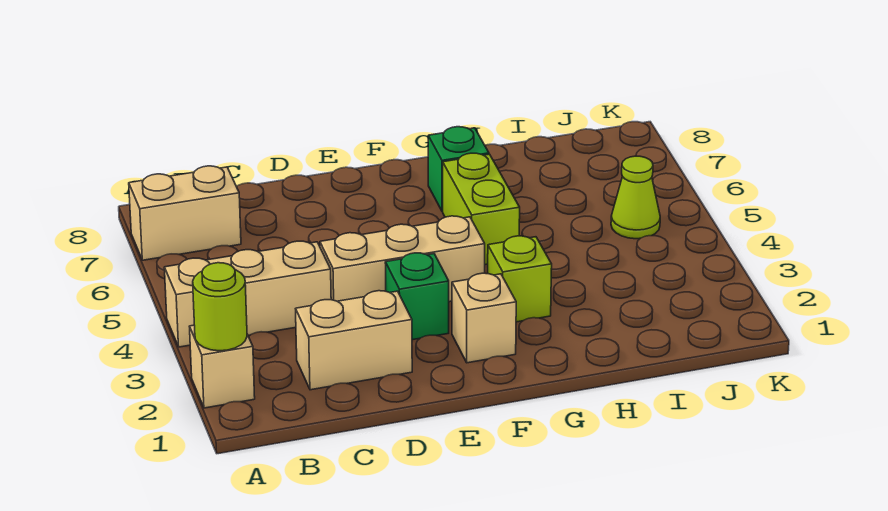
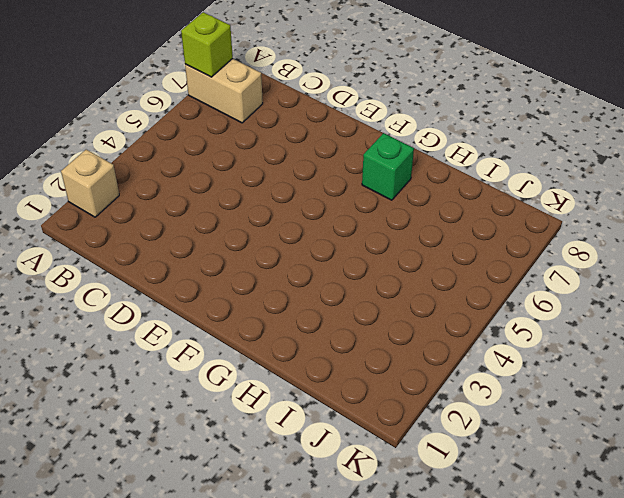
lime brick A7 level 2 -> lime brick G3 level 1
none -> tan brick A4:C4 level 1
none -> tan brick C2:D2 level 1
none -> tan brick D4:F4 level 1

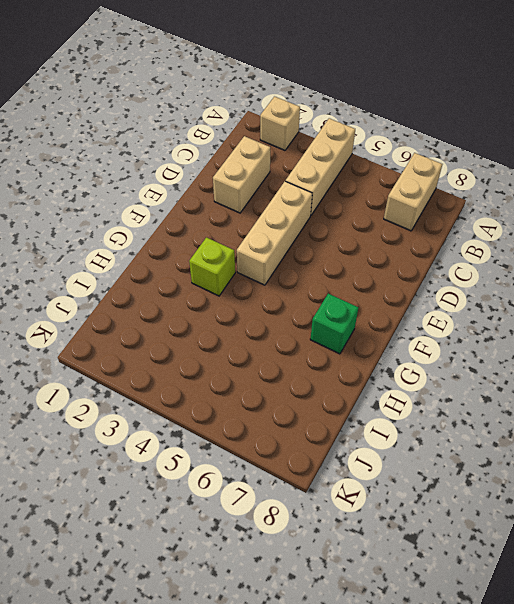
none -> green brick E3 level 1
none -> tan brick F2 level 1
none -> lime brick G5:G6 level 1

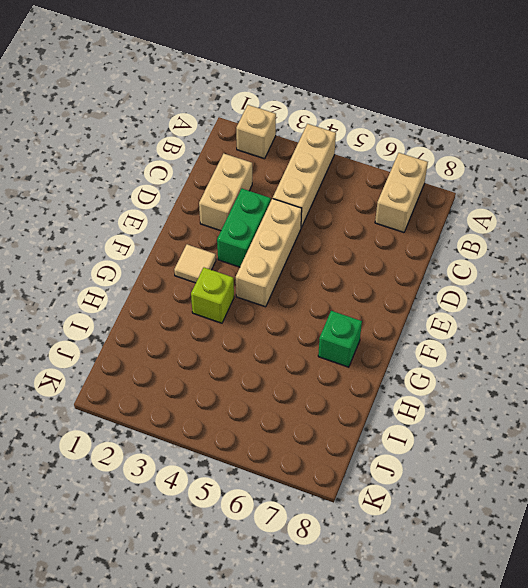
green brick D3:E3 level 1 -> green brick E3 level 1
tan tile F2 level 1 -> tan brick F2 level 1
none -> lime brick G5:G6 level 1
none -> lime cone J5 level 1
none -> lime round brick A2 level 2

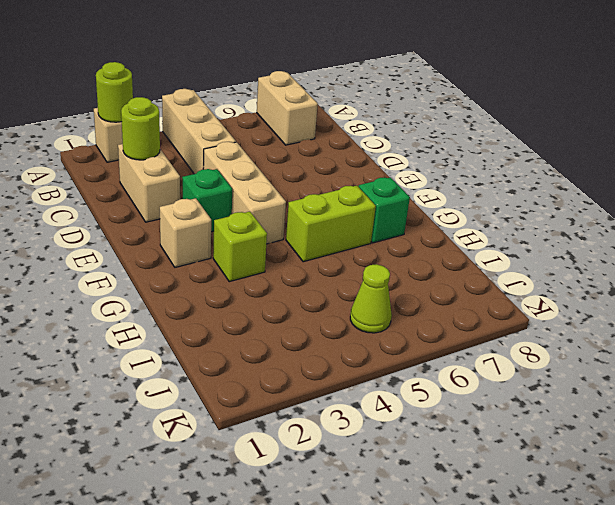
lime round brick C2 level 2 -> none

